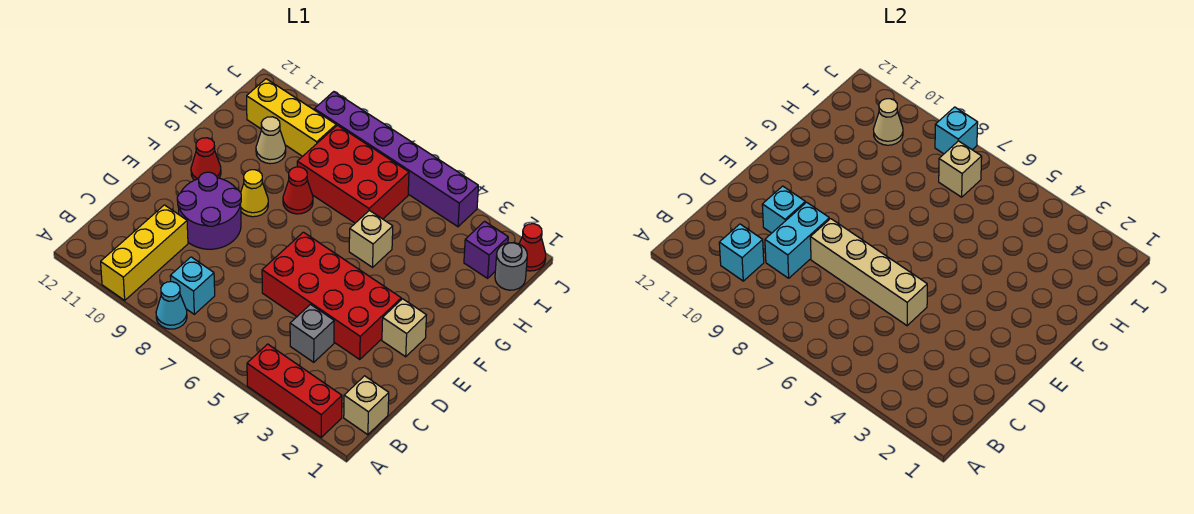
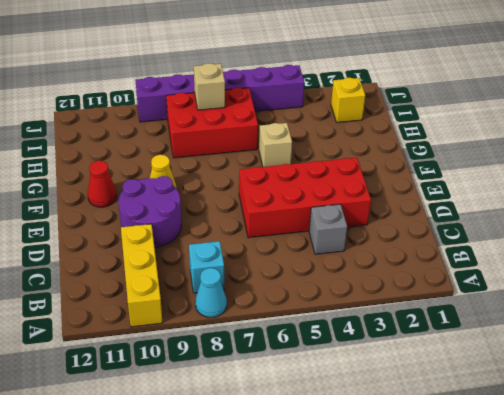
yellow brick I2 level 1 -> purple brick I2 level 1
none -> red brick A2:A4 level 1
none -> tan brick B1 level 1
none -> tan brick E2 level 1

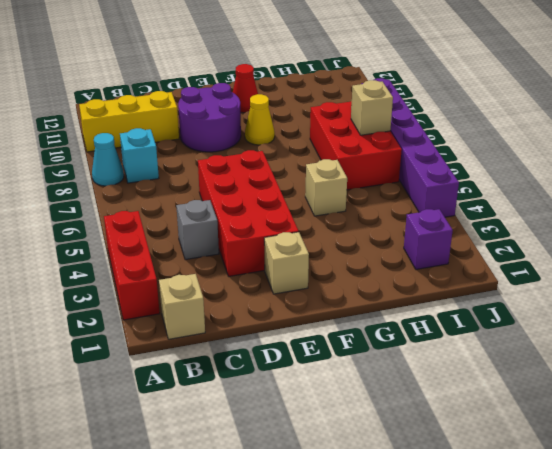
none -> red cone G8 level 1
none -> tan cone H10 level 1
none -> grey round brick I1 level 1

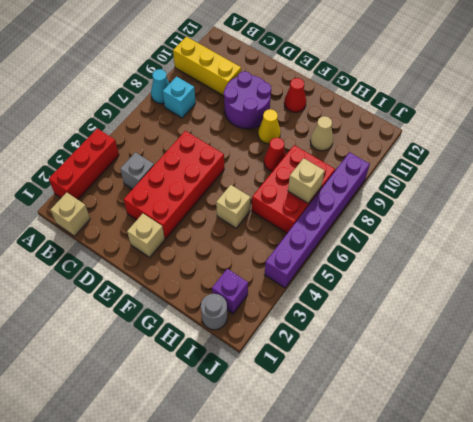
none -> yellow brick I9:I11 level 1
none -> red cone J1 level 1
none -> cyan brick B10 level 2

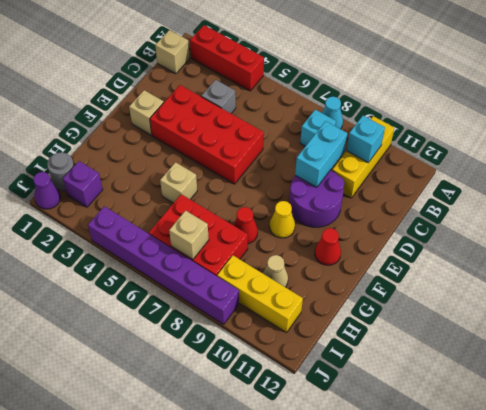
purple cone J1 level 1 -> red cone J1 level 1
none -> tan brick D5:D8 level 2
none -> cyan brick D10 level 2
none -> tan cone I10 level 2

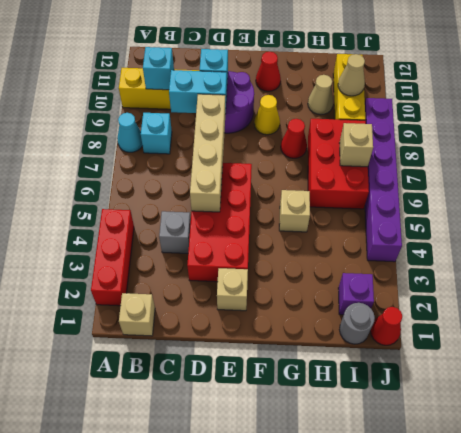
none -> cyan brick J8 level 2

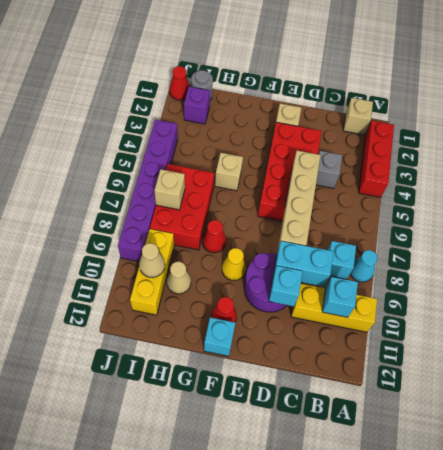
cyan brick F12 level 1 -> cyan brick J8 level 2

